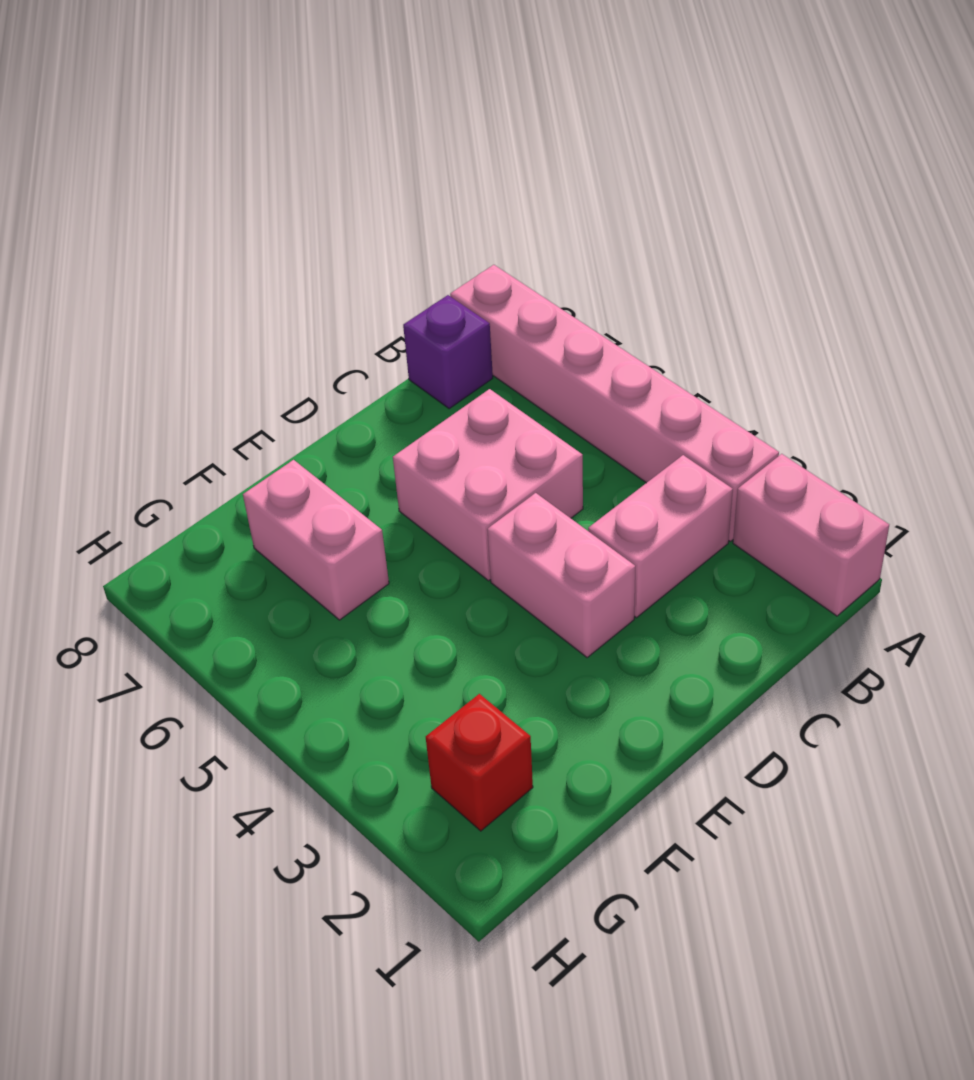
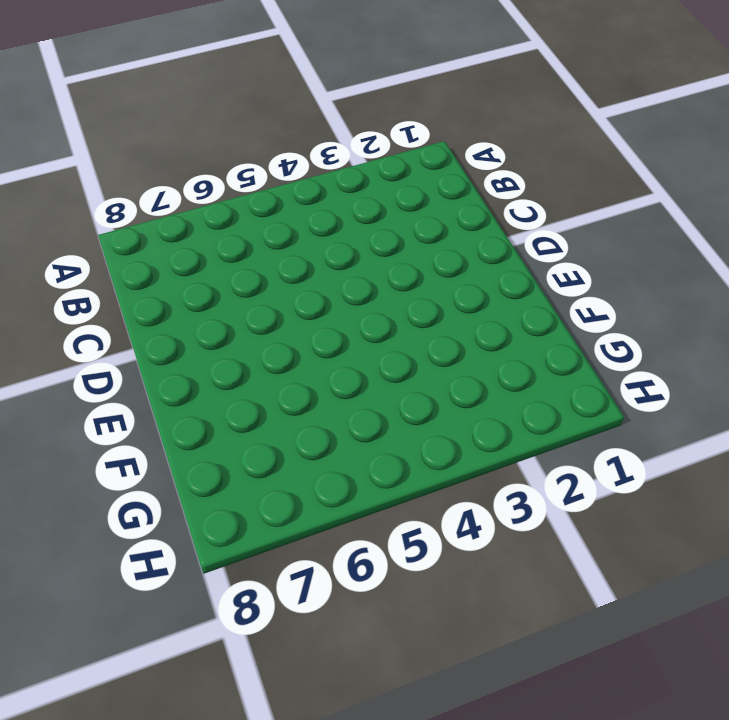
none -> pink brick A1:A2 level 1
none -> pink brick A3:A8 level 1

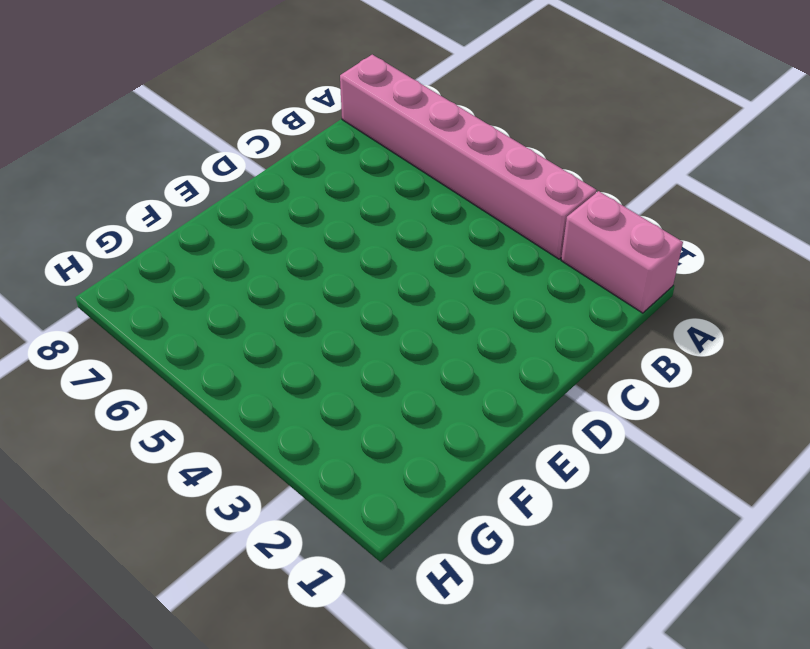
none -> pink brick B3:C3 level 1
none -> purple brick B8 level 1

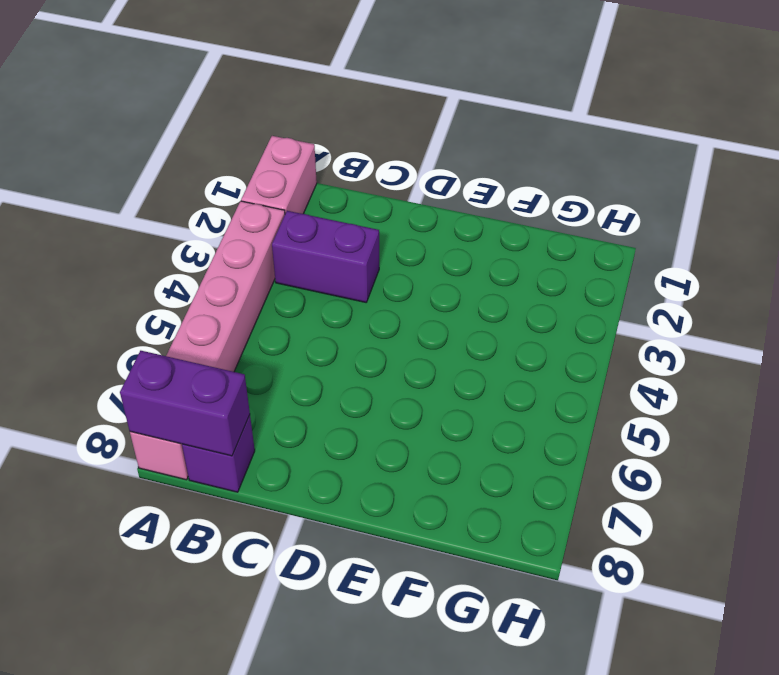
purple brick A8:B8 level 2 -> none
purple brick B3:C3 level 1 -> pink brick B3:C3 level 1
none -> pink brick C5:D6 level 1
none -> pink brick D3:D4 level 1

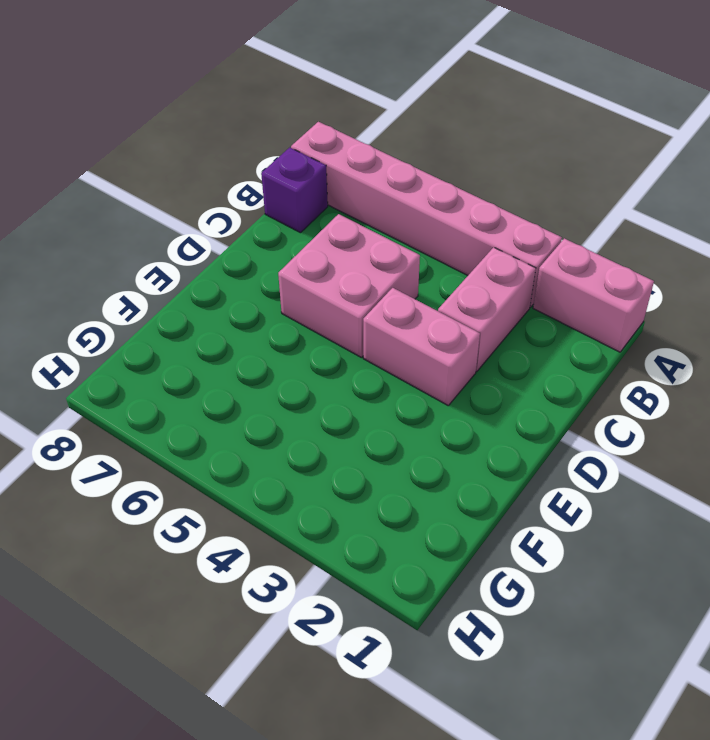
none -> pink brick F6:F7 level 1
none -> red brick G2 level 1

